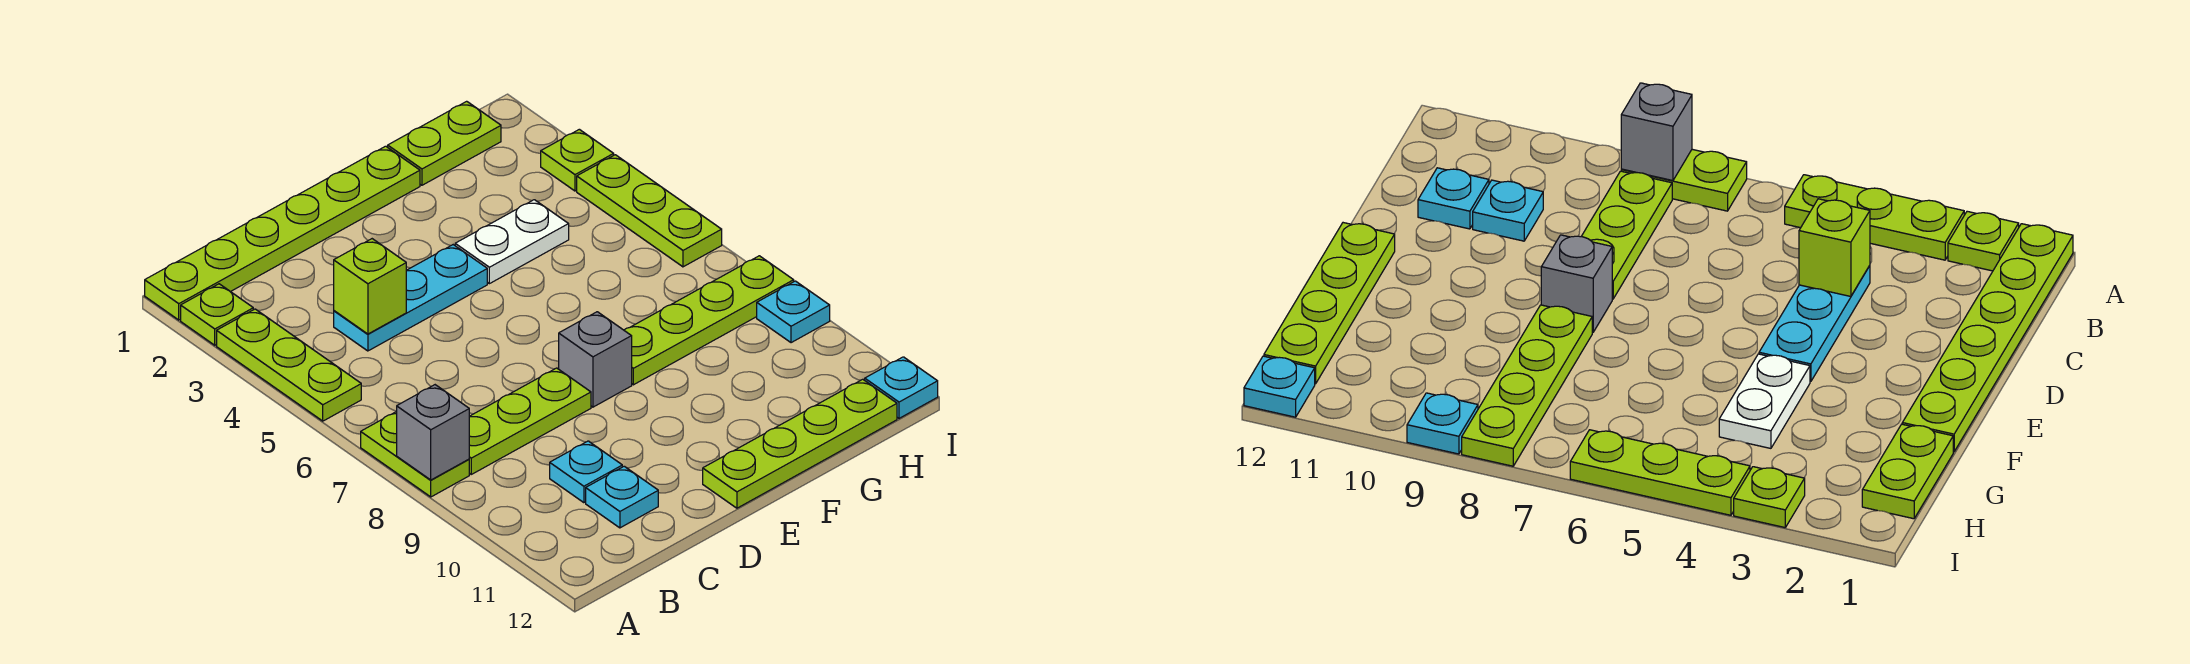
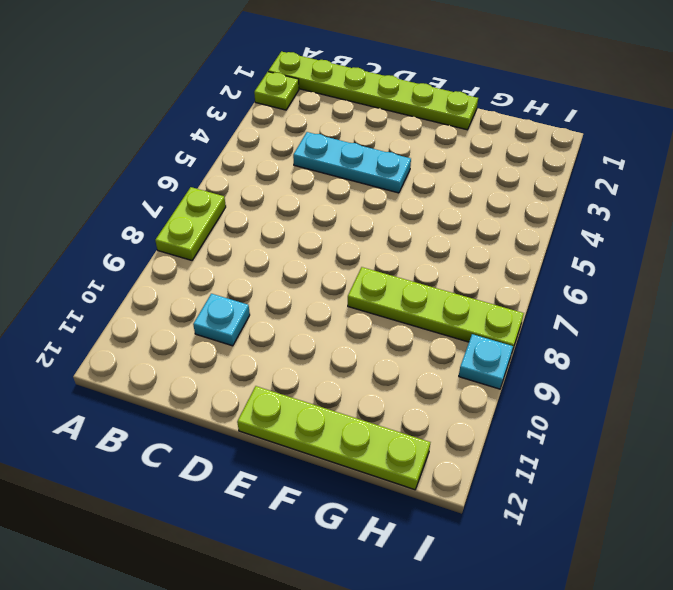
none -> lime plate A3:A5 level 1
none -> lime plate B8:D8 level 1
none -> cyan plate C11 level 1

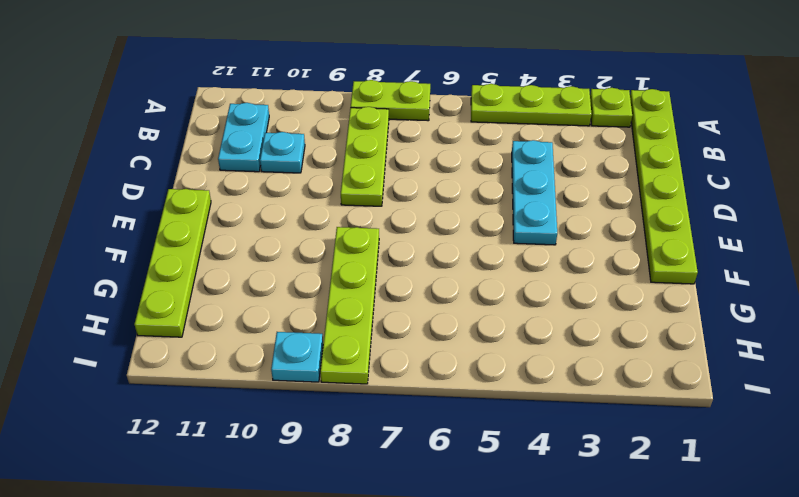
cyan plate B11:C11 level 1 -> cyan plate C11 level 1
none -> grey brick E8 level 1
none -> white plate F4:G4 level 1
none -> lime plate G1:H1 level 1

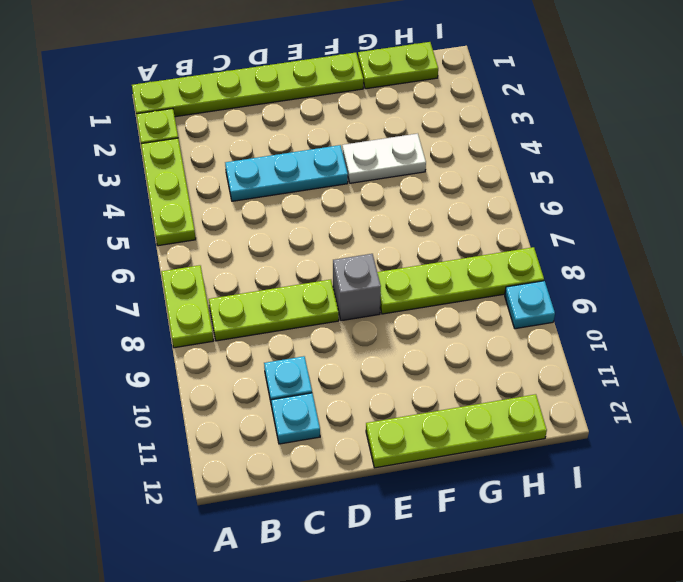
none -> lime plate I3 level 1
none -> lime plate I4:I6 level 1
none -> cyan plate I12 level 1

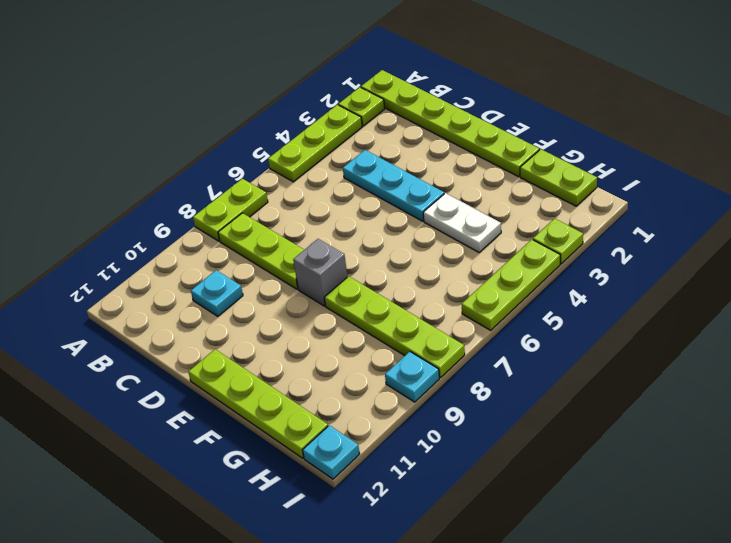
none -> cyan plate C11 level 1
none -> grey brick A8 level 2
none -> lime brick C4 level 2

